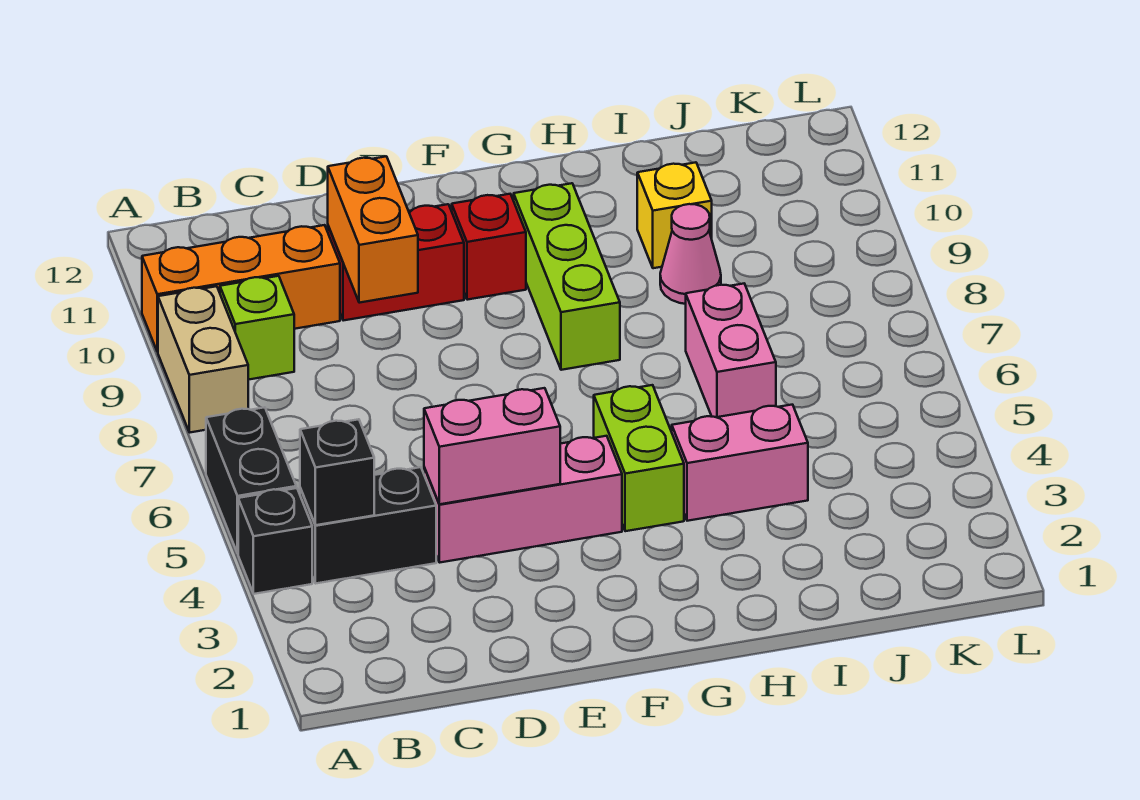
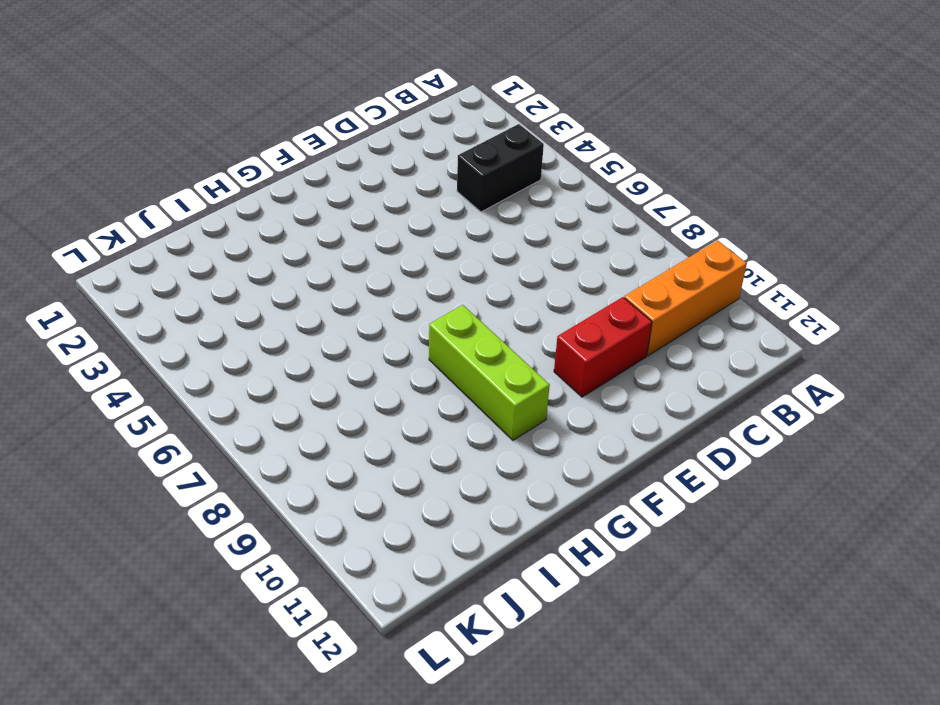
none -> black brick A4 level 1
none -> black brick A5:A6 level 1
none -> tan brick A8:A9 level 1

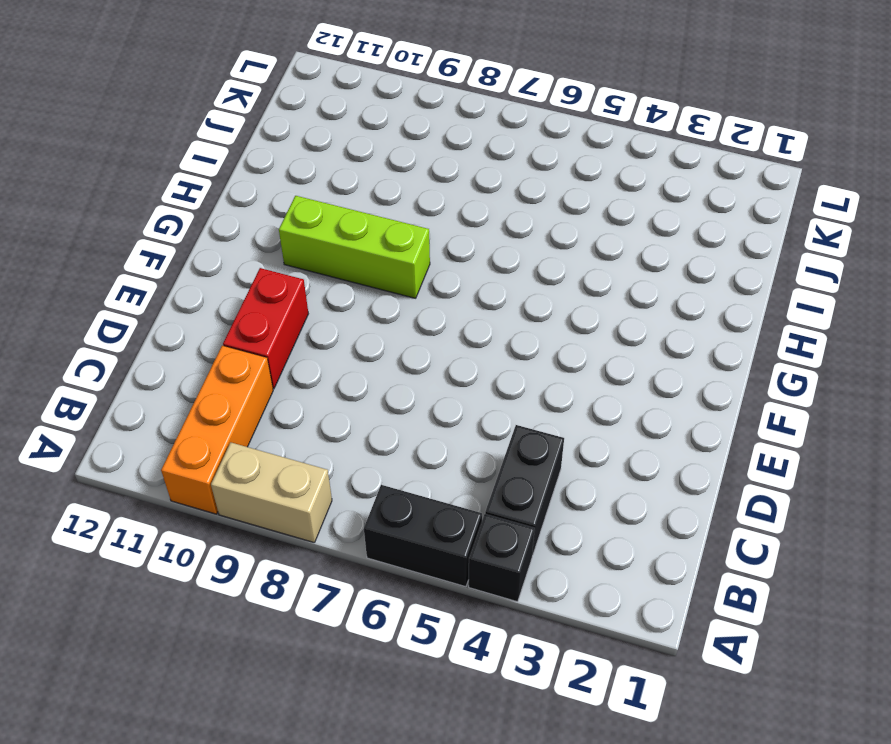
none -> lime brick B9 level 1
none -> pink brick D4:F4 level 1
none -> red brick F10 level 1

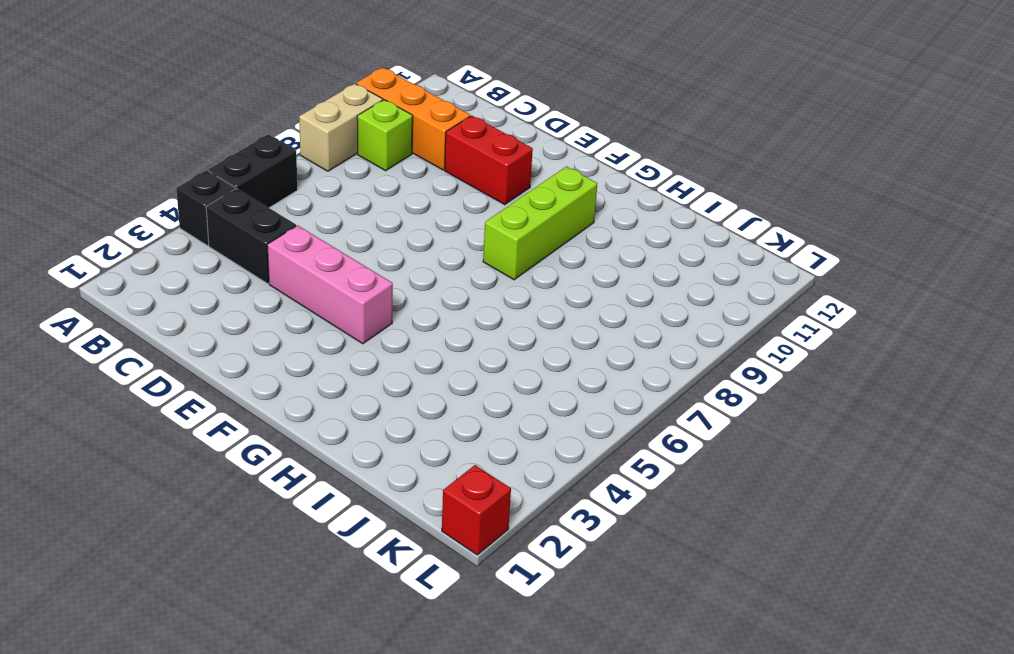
red brick L1 level 1 -> red brick F10 level 1
none -> lime brick G4:G5 level 1
none -> pink brick H4:I4 level 1
none -> pink brick I6:I7 level 1

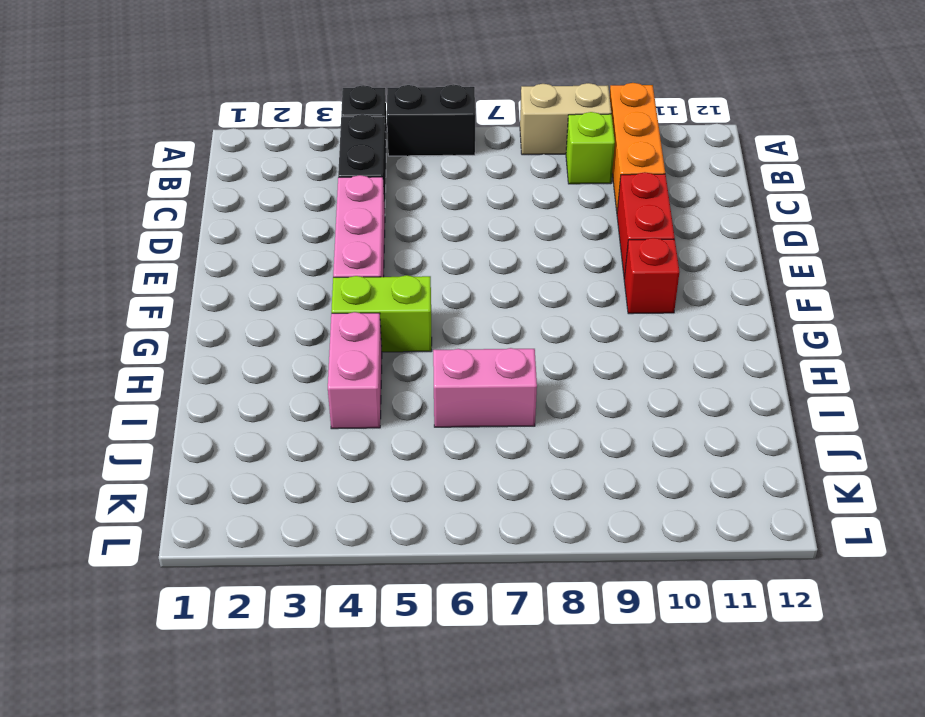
none -> lime brick G8:G10 level 1
none -> pink cone I9 level 1
none -> yellow brick I10 level 1

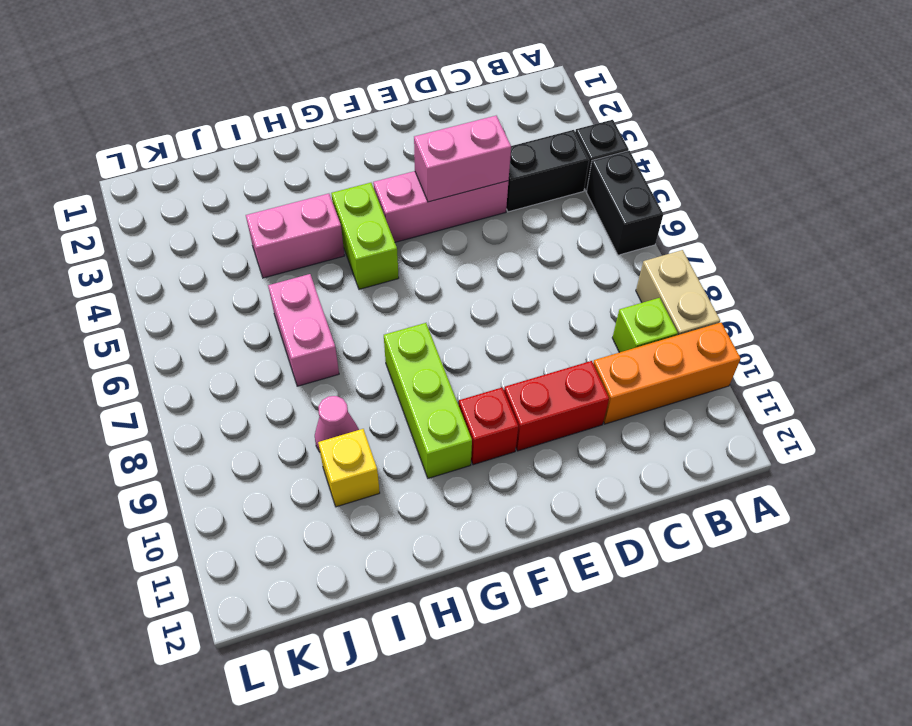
none -> black brick B4 level 2
none -> orange brick D9:D10 level 2

